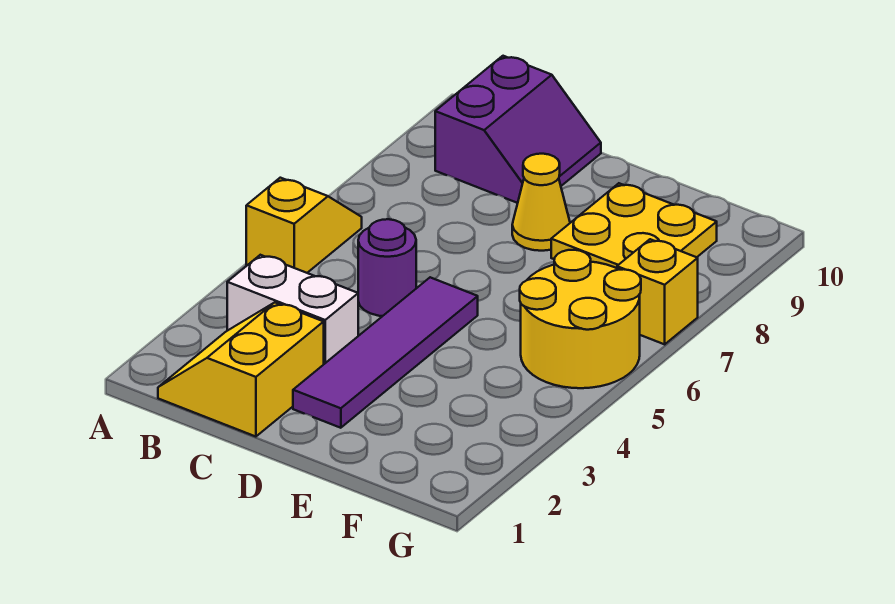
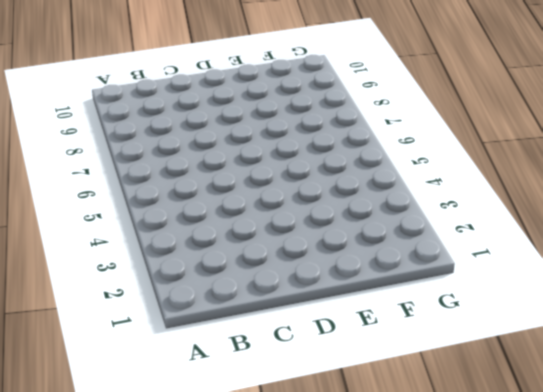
none -> yellow slope A5:A6 level 1 top 5
none -> yellow slope B1:C2 level 1 top C

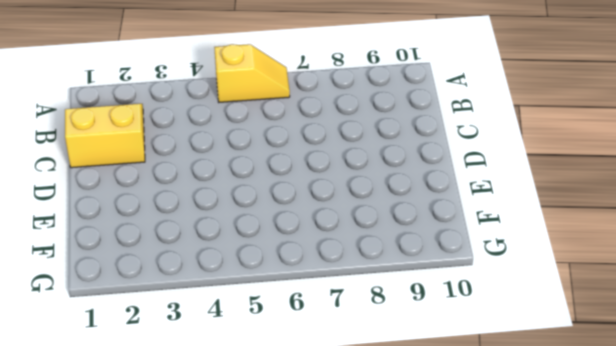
none -> white brick B3:C3 level 1
none -> purple slope B9:C10 level 1 top B

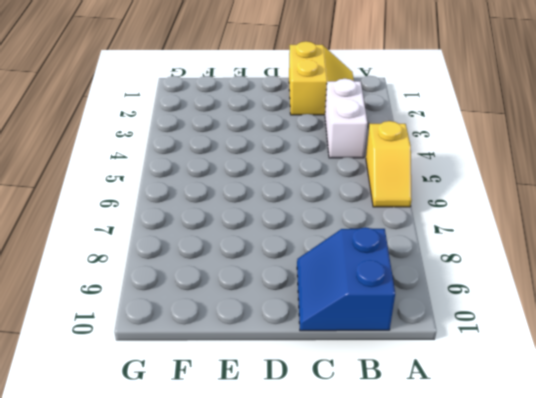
white brick B3:B4 level 1 -> white brick B3:C3 level 1
blue slope B9:C10 level 1 top B -> purple slope B9:C10 level 1 top B
none -> purple round brick C5 level 1
none -> purple tile D2:D5 level 1

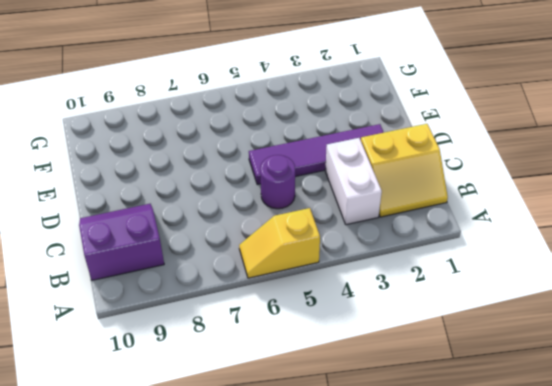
none -> yellow cone D8 level 1
none -> yellow plate E8:F9 level 1

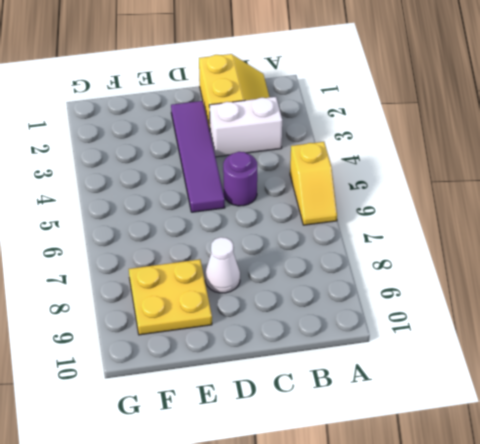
white cone D8 level 1 -> yellow cone D8 level 1
none -> purple slope B9:C10 level 1 top B
none -> yellow round brick F5:G6 level 1

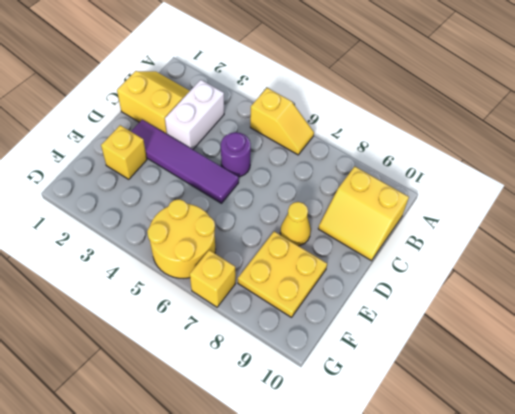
yellow slope B9:C10 level 1 top B -> purple slope B9:C10 level 1 top B
yellow brick E2 level 1 -> none

